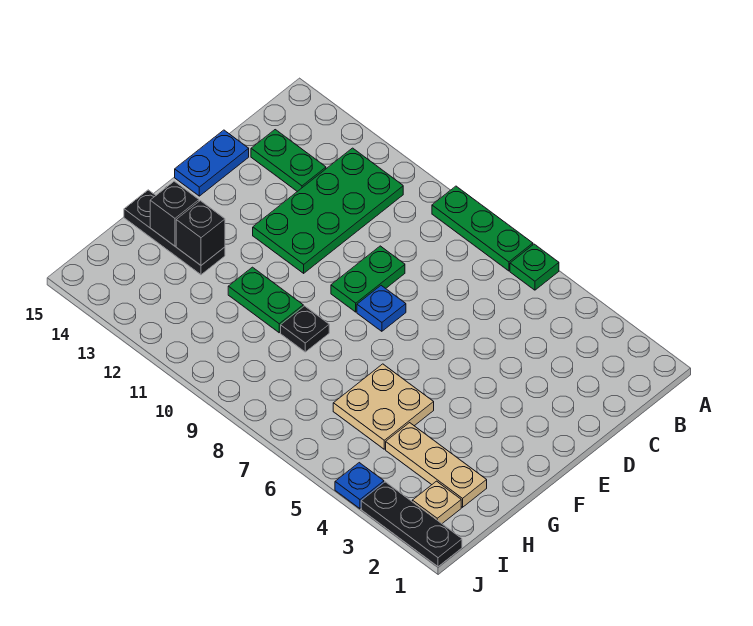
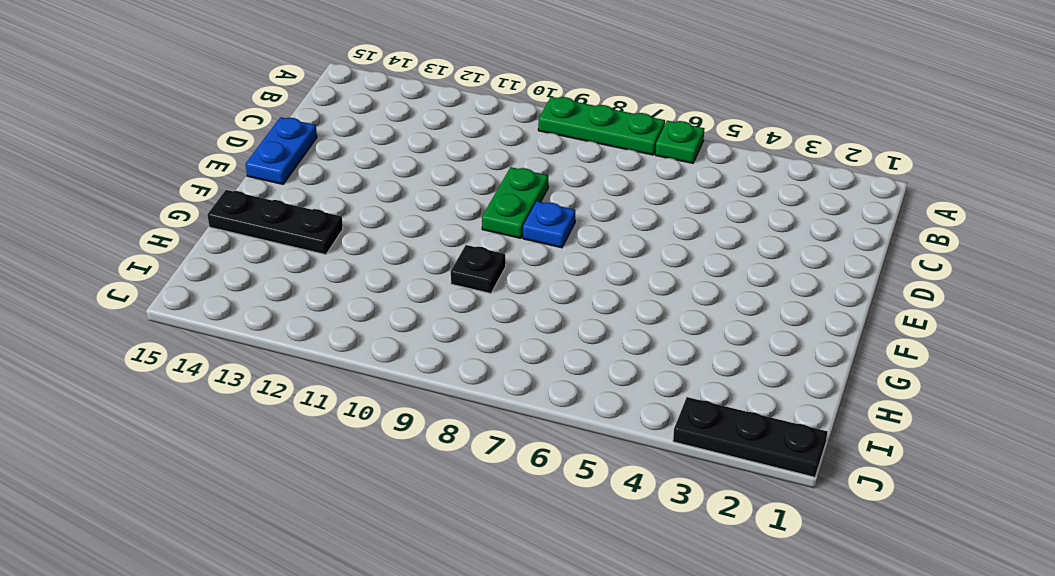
none -> green plate B11:E12 level 1
none -> green plate C13:C14 level 1
none -> tan plate G5:H6 level 1

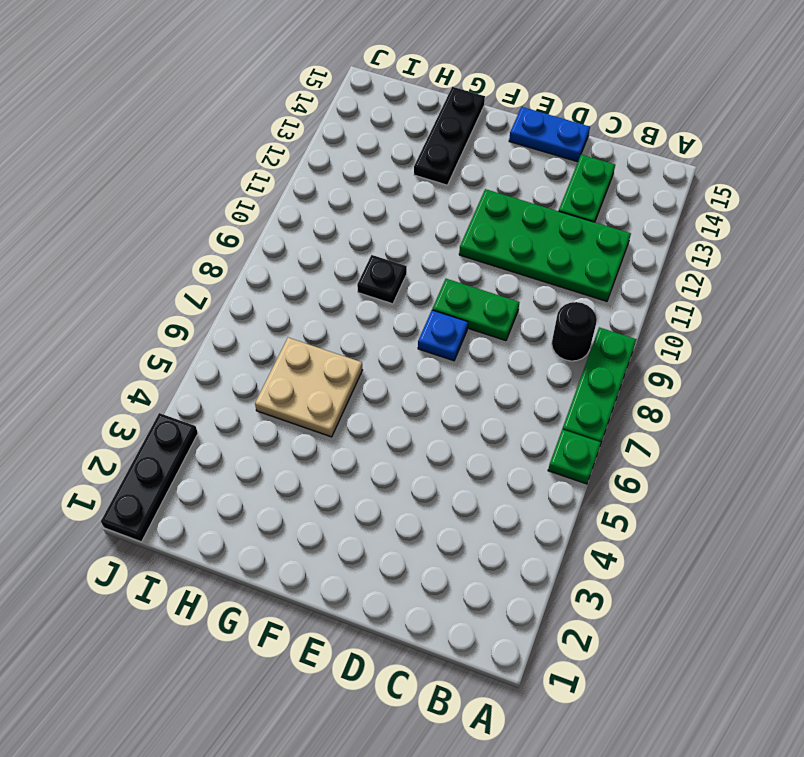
black round brick B9 level 1 -> none
none -> green plate G10:G11 level 1
none -> tan plate H2:H4 level 1
none -> tan plate I2 level 1

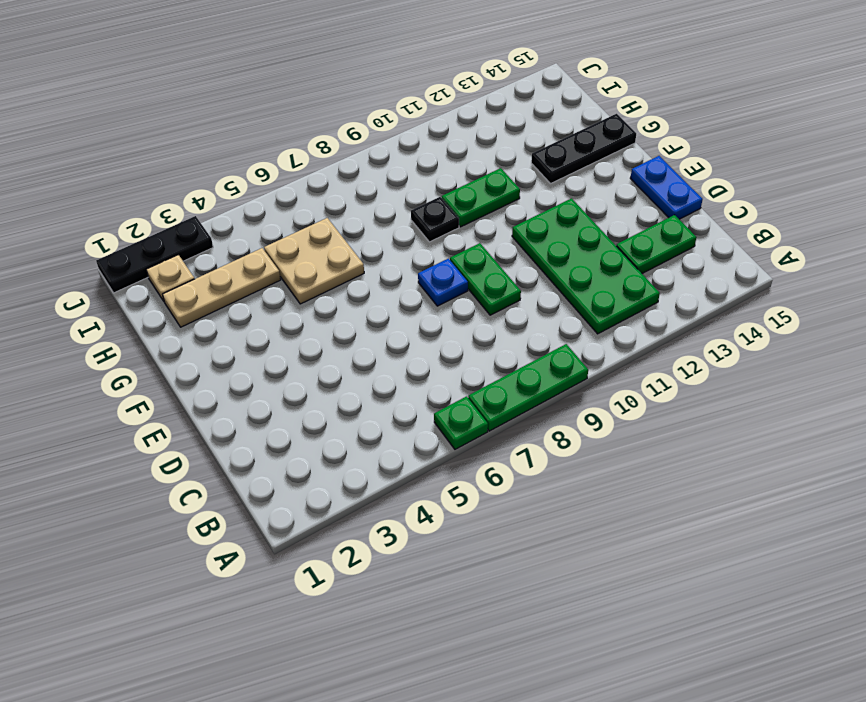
none -> blue plate J4 level 1
none -> black brick G13 level 2
none -> black brick G14 level 2

